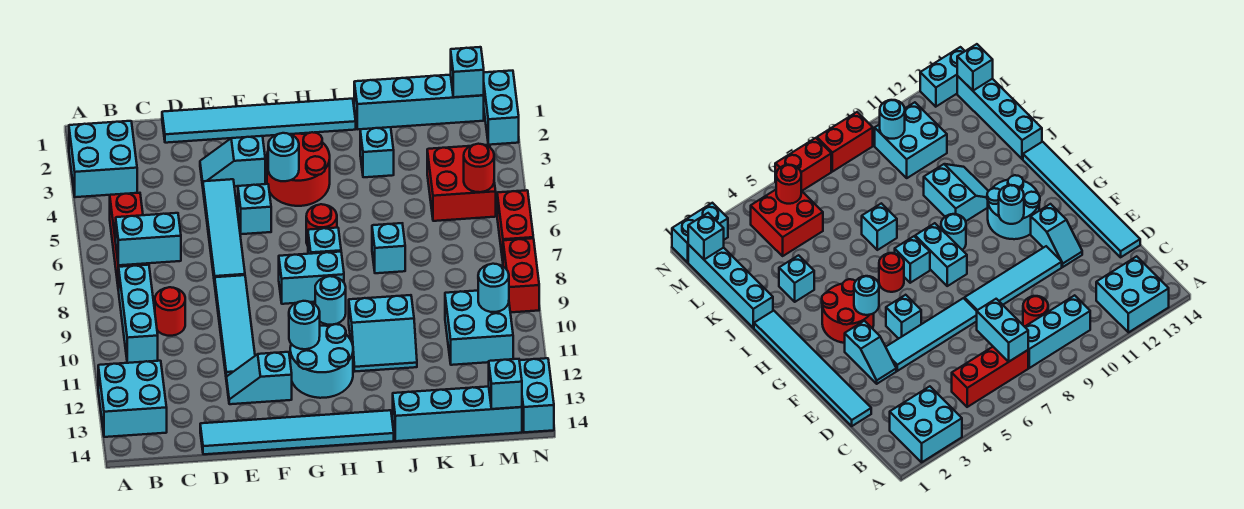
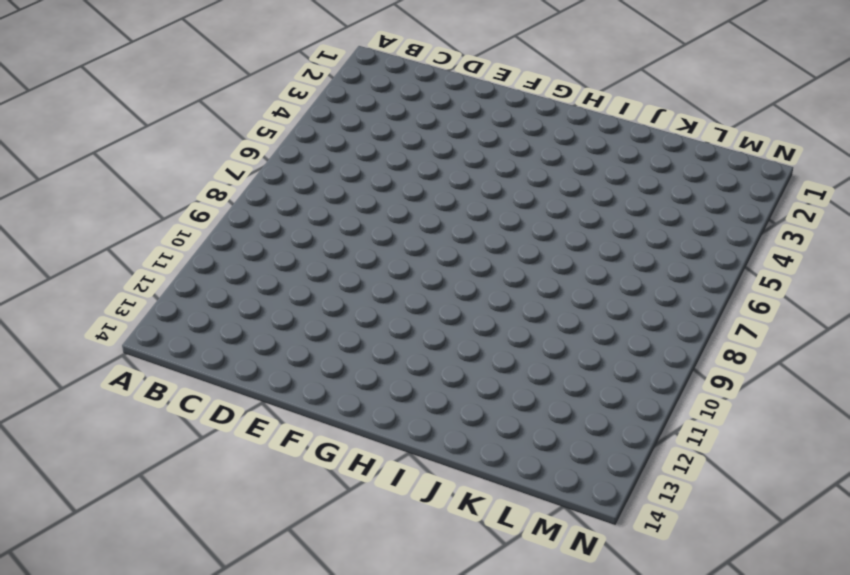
none -> cyan brick A2:B3 level 1
none -> cyan brick A12:B13 level 1
none -> red brick B5:B7 level 1
none -> cyan brick B8:B10 level 1

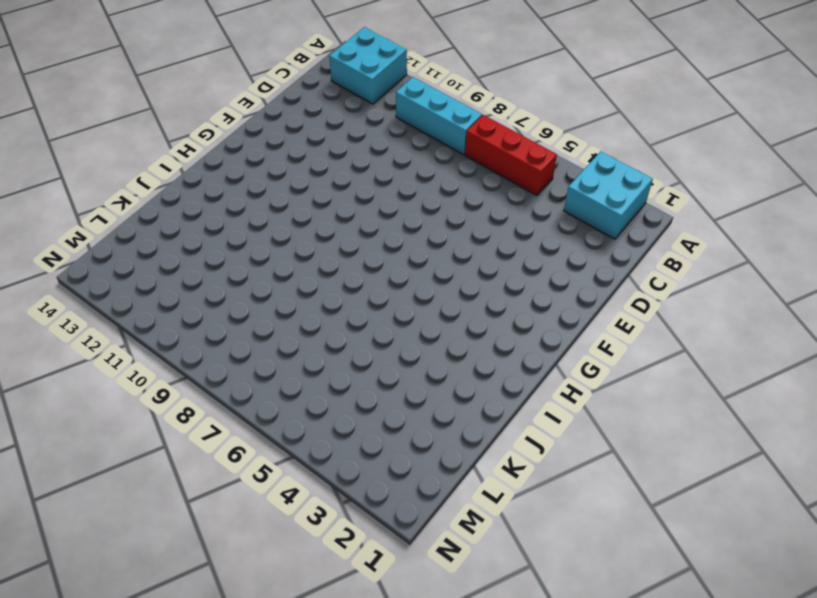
none -> red round brick C9 level 1
none -> cyan tile D1:I1 level 1
none -> cyan tile D14:I14 level 1
none -> cyan slope E3:F3 level 1 top F

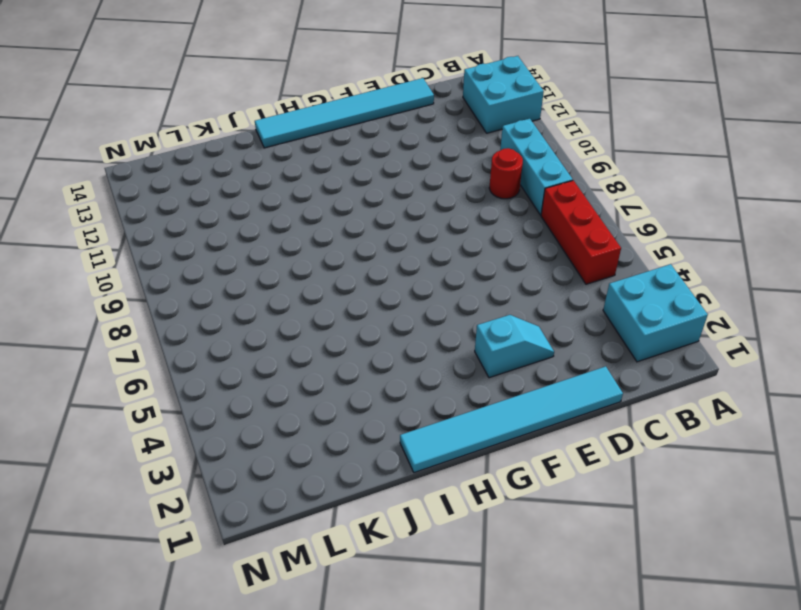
none -> cyan tile E4:E7 level 1
none -> cyan tile E8:E11 level 1
none -> cyan slope E12:F12 level 1 top F
none -> cyan brick F5 level 1

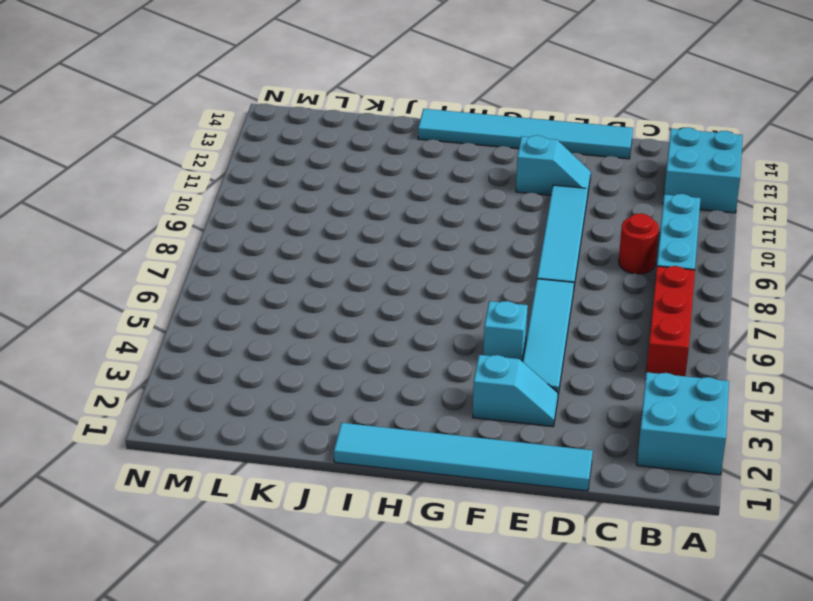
none -> red round brick G3:H4 level 1
none -> cyan brick G8:H8 level 1
none -> cyan round brick G11:H12 level 1
none -> red round brick H6 level 1

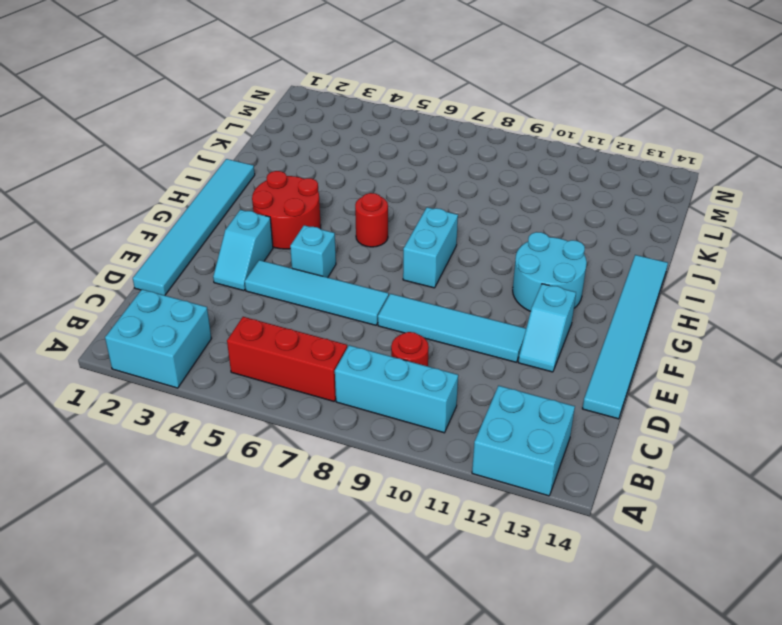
none -> cyan brick H7 level 1
none -> cyan round brick H9 level 1
none -> cyan slope I10:J11 level 1 top 10
none -> cyan brick J1:M1 level 1

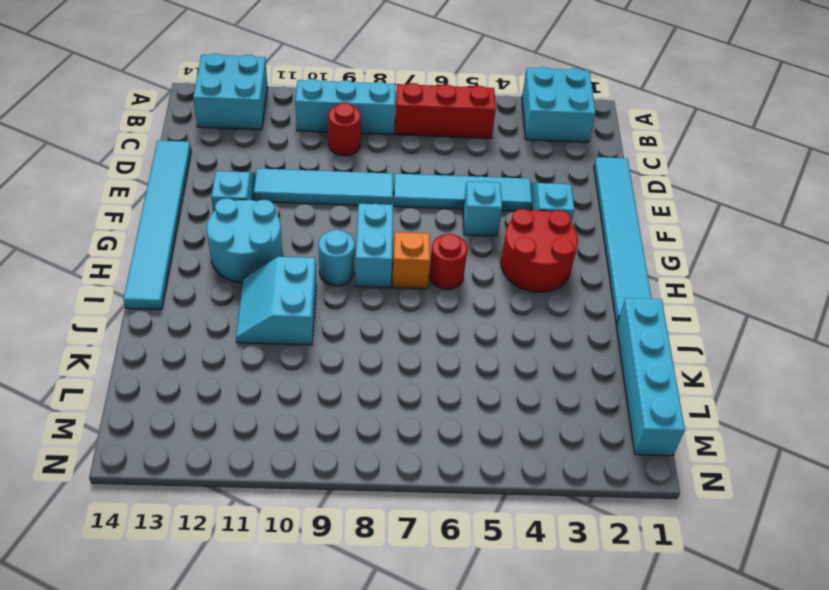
orange brick H7 level 1 -> cyan brick H7 level 1
none -> cyan brick J3 level 1
none -> cyan brick J7 level 1
none -> cyan brick J14:M14 level 1
none -> red brick L4:M5 level 1

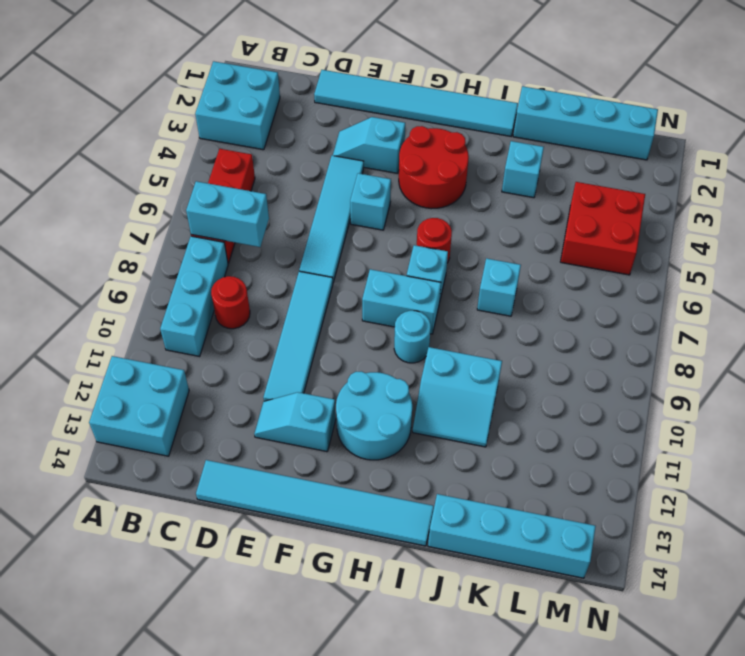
none -> cyan brick L10:M11 level 1
none -> cyan brick N1:N2 level 1
none -> red brick N6:N7 level 1
none -> red brick N8:N9 level 1

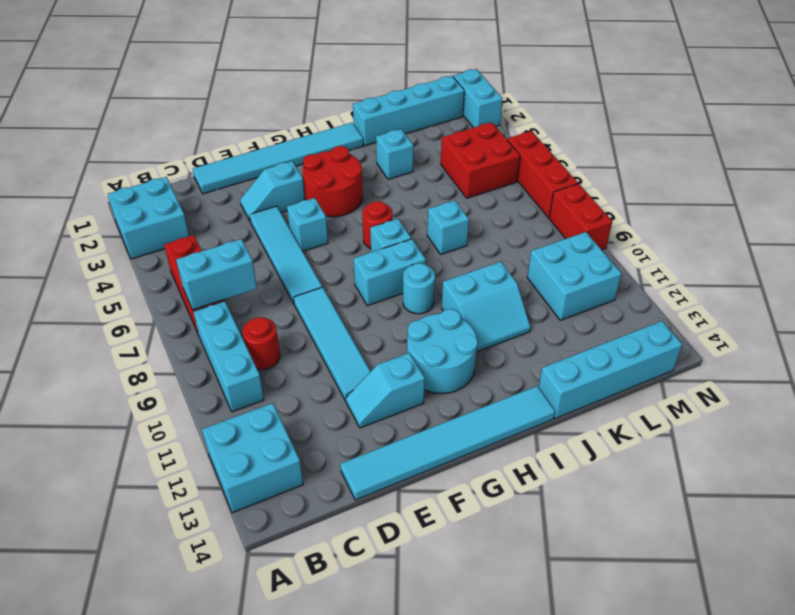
red brick N5:N7 level 1 -> red brick N6:N7 level 1
none -> cyan brick N13:N14 level 1
none -> cyan round brick G4 level 2
none -> cyan round brick G11 level 2
none -> cyan brick M1 level 2

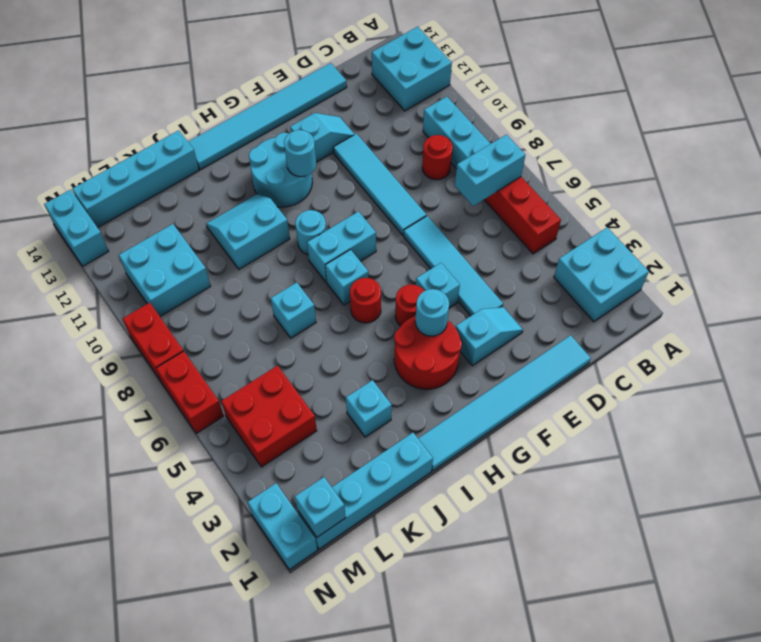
red round brick G5 level 1 -> red round brick M5 level 2
none -> cyan round brick M10 level 2
none -> cyan brick M14 level 2

